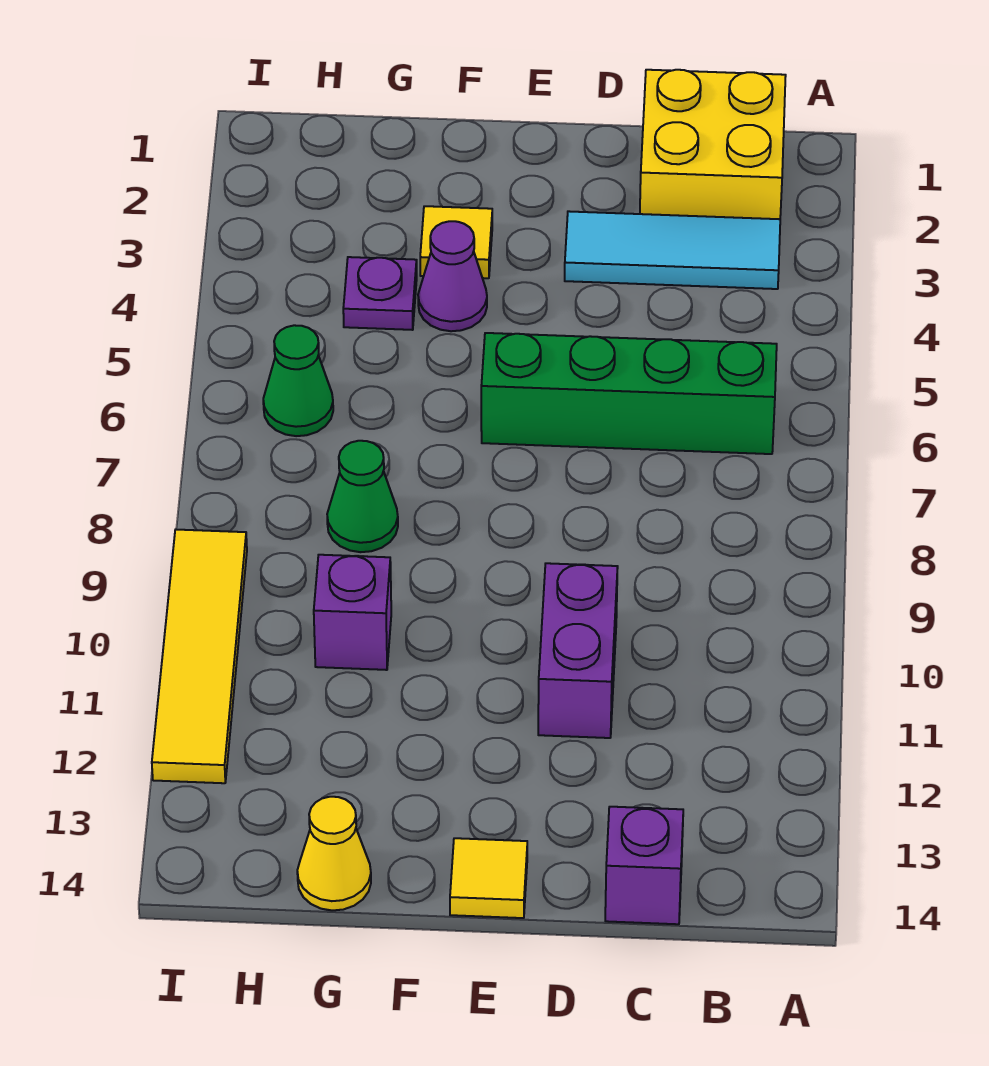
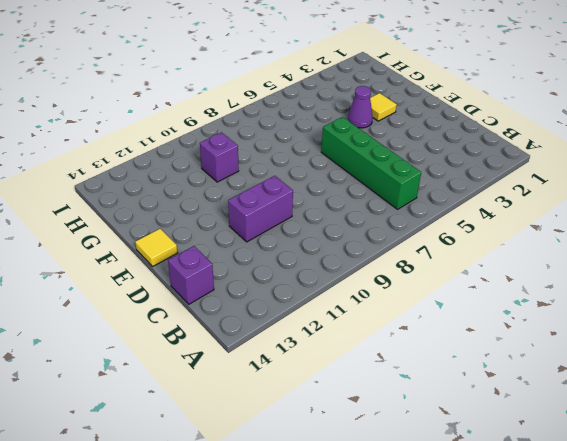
none -> yellow brick B1:C2 level 1
none -> cyan tile B3:D3 level 1
none -> purple plate G4 level 1

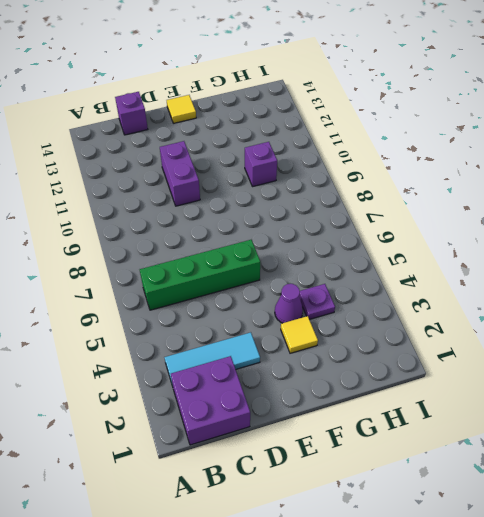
purple brick B1:C2 level 1 -> yellow brick B1:C2 level 1
none -> green cone G8 level 1
none -> yellow cone G14 level 1
none -> green cone H6 level 1

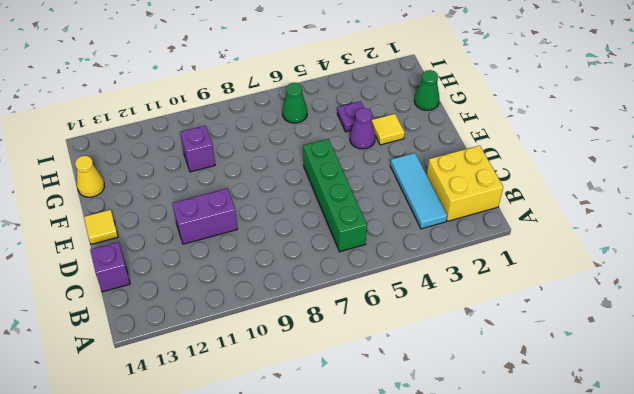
green cone G1 level 1 -> green cone G8 level 1
none -> yellow tile I9:I12 level 1

